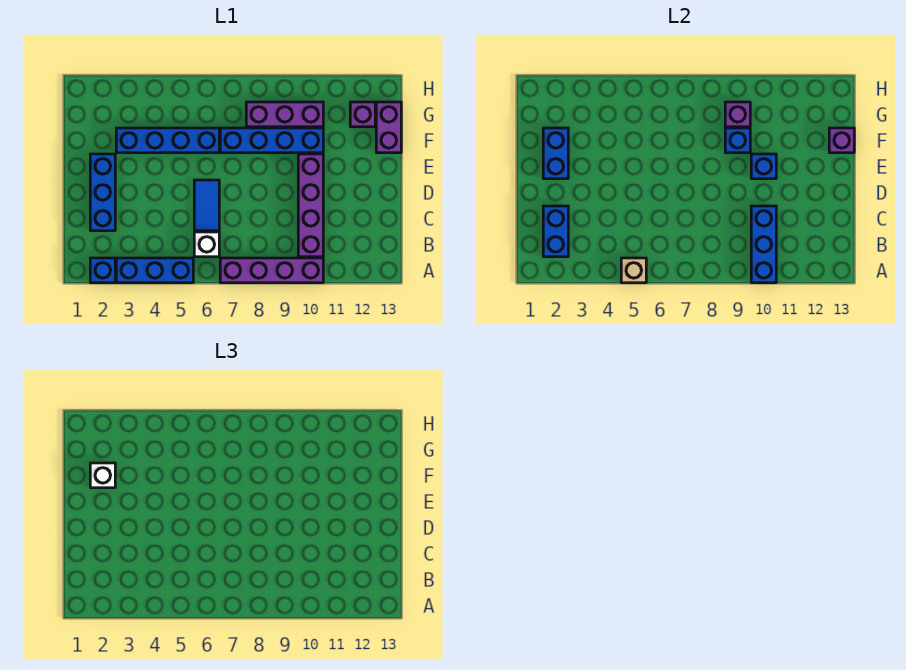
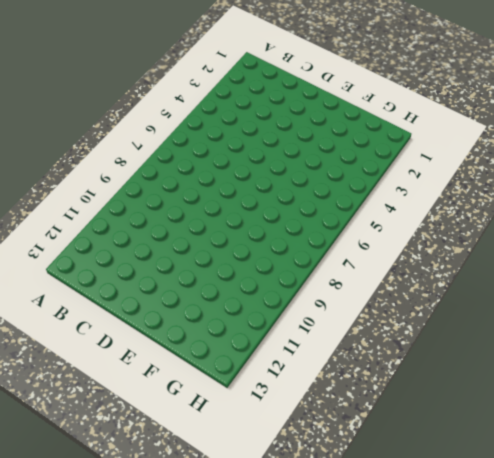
none -> blue brick A2 level 1
none -> blue brick A3:A5 level 1
none -> purple brick A7:A10 level 1

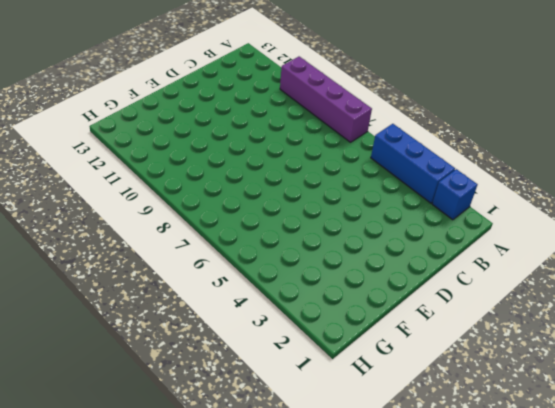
none -> white brick B6 level 1
none -> purple brick B10:E10 level 1
none -> blue brick C2:E2 level 1

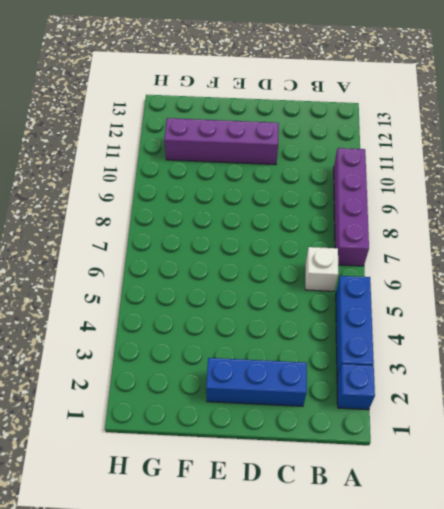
purple brick D11:G11 level 1 -> purple brick B10:E10 level 1
none -> blue tile C6:D6 level 1
none -> blue brick F3:F6 level 1
none -> blue brick F7:F10 level 1

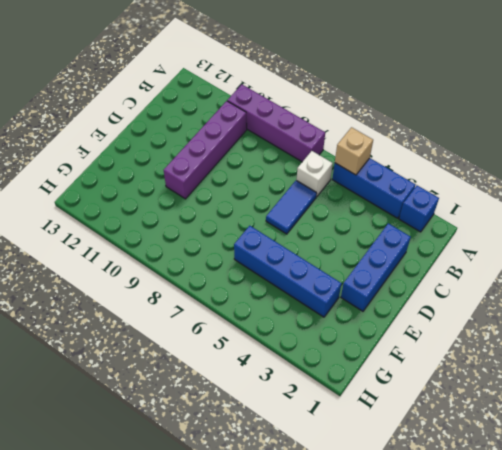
none -> blue brick F7:F10 level 1
none -> purple brick F13:G13 level 1
none -> purple brick G8:G10 level 1

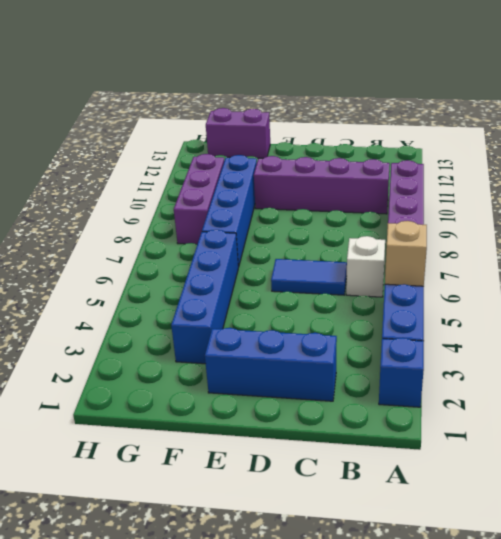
none -> purple brick G12 level 1
none -> blue brick A10:C10 level 2
none -> blue brick B2:C2 level 2

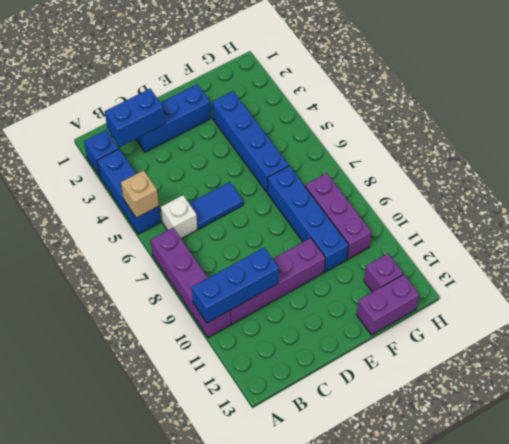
none -> blue brick E2:F2 level 2
none -> blue brick E10 level 2
none -> blue brick F9 level 2

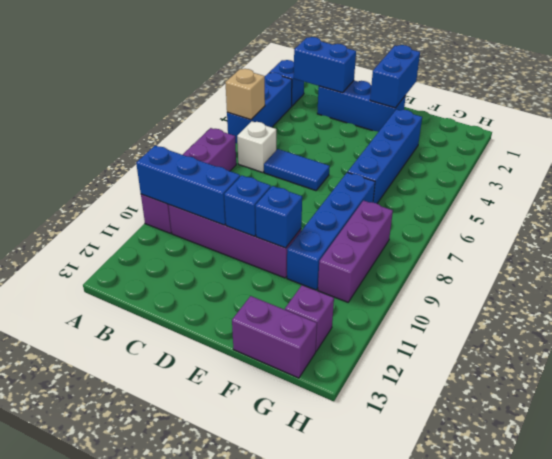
blue brick D10 level 2 -> blue brick F9 level 2
blue brick E1:E2 level 2 -> blue brick E2:F2 level 2
none -> purple brick F13 level 2
none -> purple brick G9 level 2
none -> white brick F2 level 3

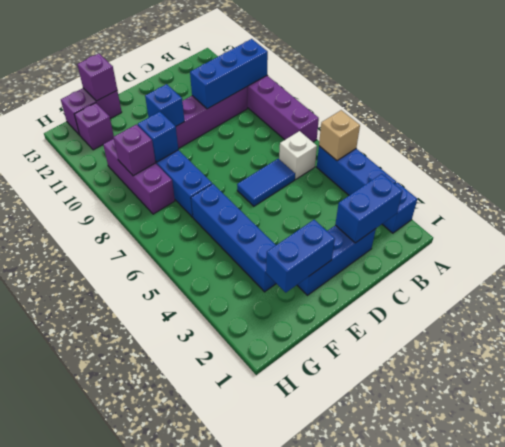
none -> white brick F2 level 3

